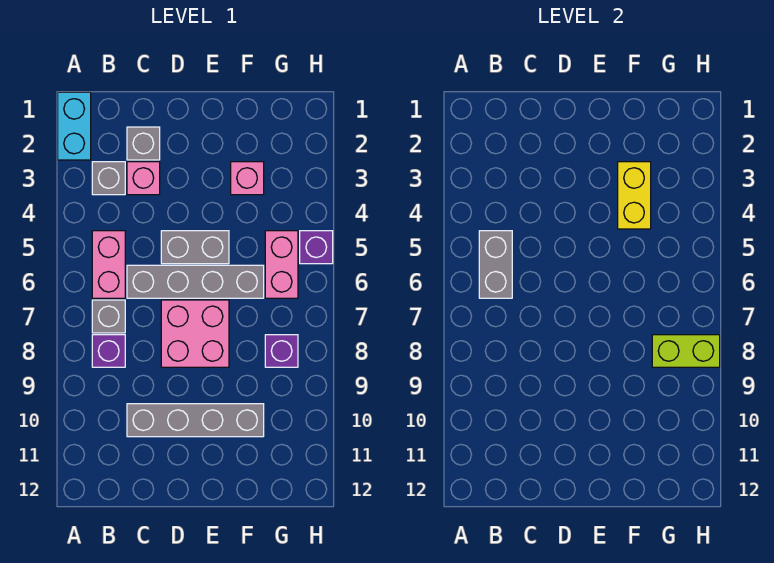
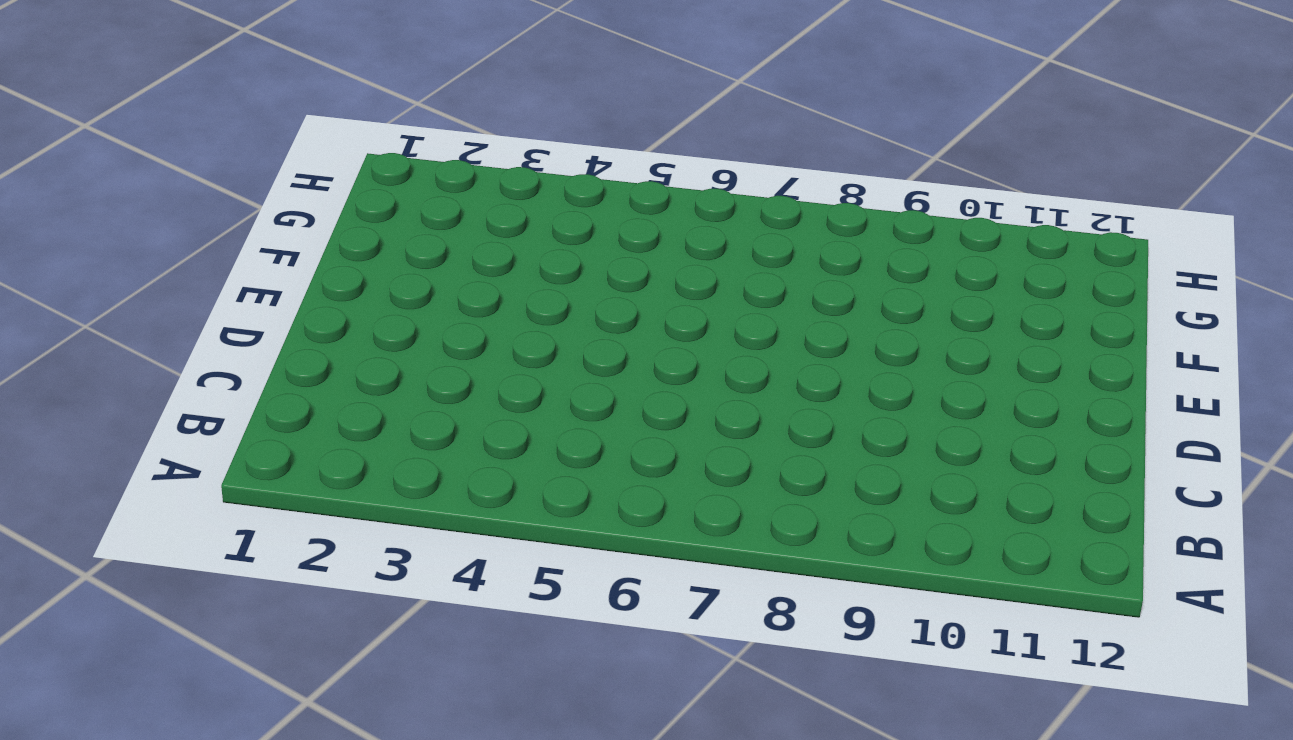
none -> cyan brick A1:A2 level 1
none -> grey brick B3 level 1
none -> pink brick B5:B6 level 1

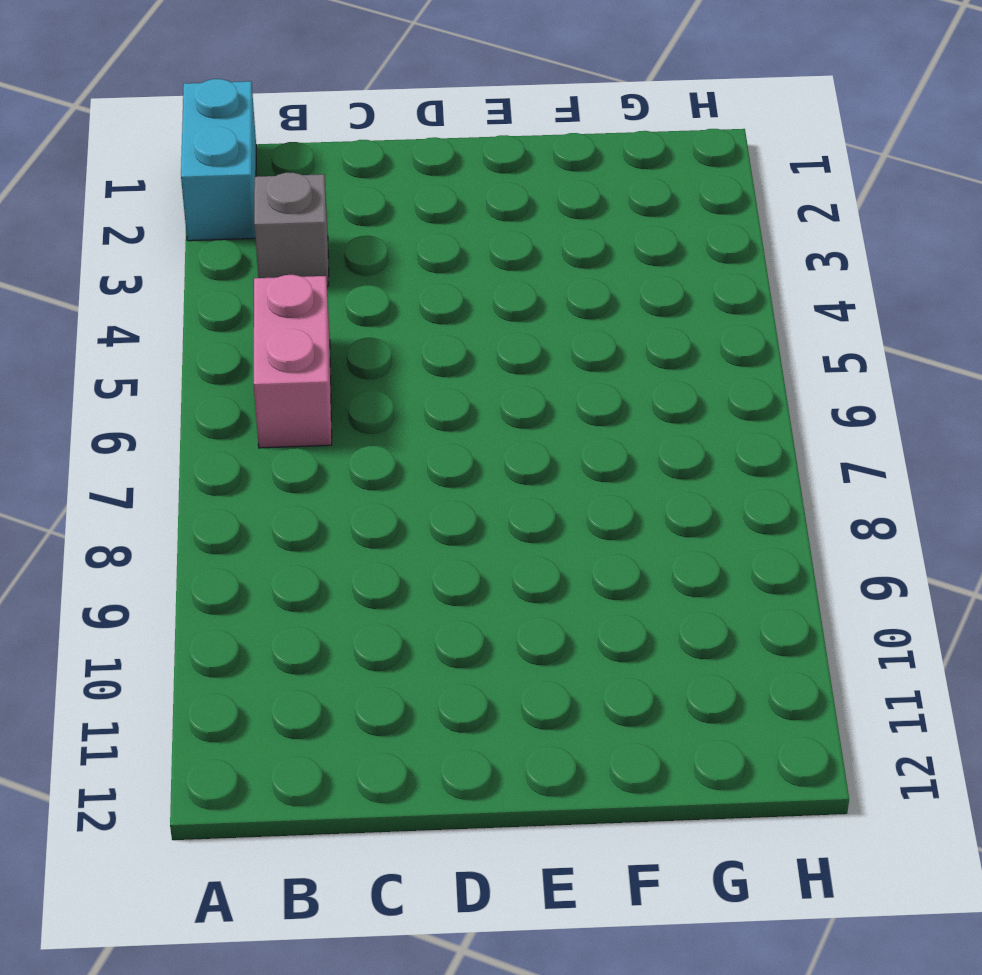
none -> grey brick B7 level 1
none -> purple brick B8 level 1
none -> grey brick C2 level 1

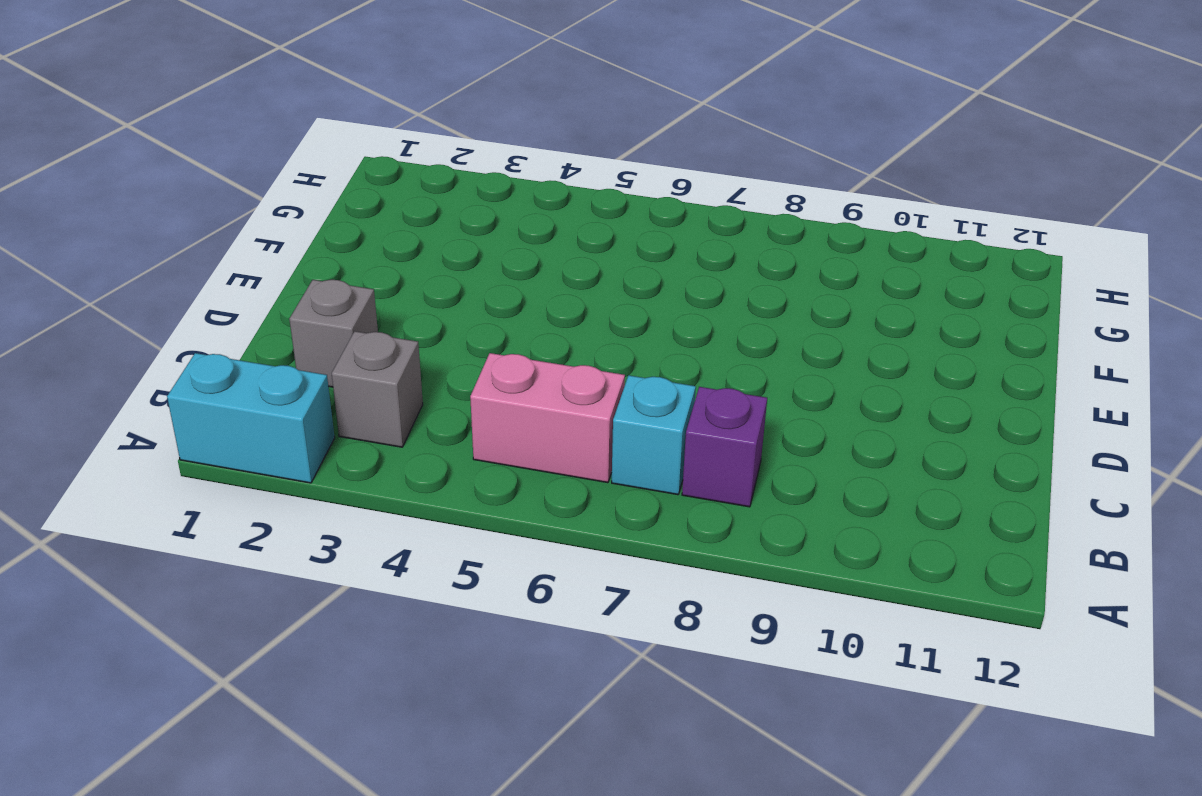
cyan brick B7 level 1 -> grey brick B7 level 1
none -> pink brick C3 level 1
none -> grey brick C6:F6 level 1
none -> grey brick C10:F10 level 1

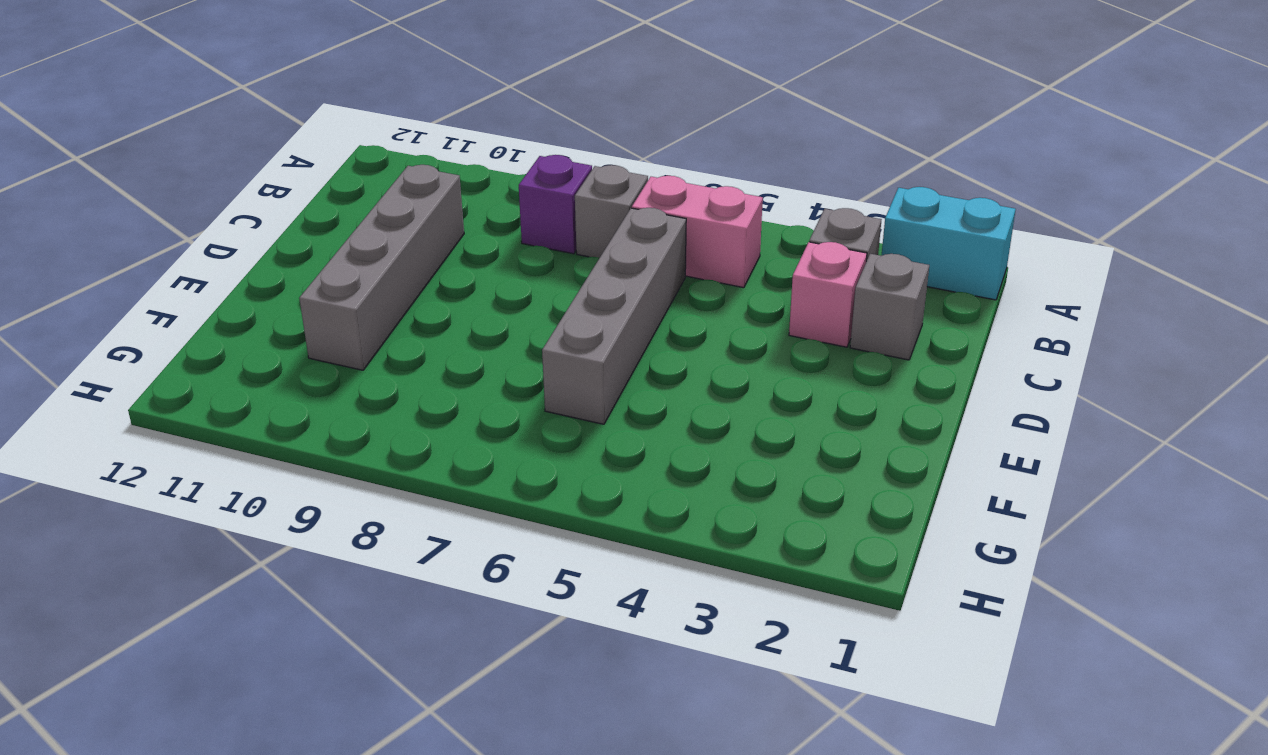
none -> grey brick D5:E5 level 1
none -> pink brick D7:E8 level 1
none -> pink brick F3 level 1

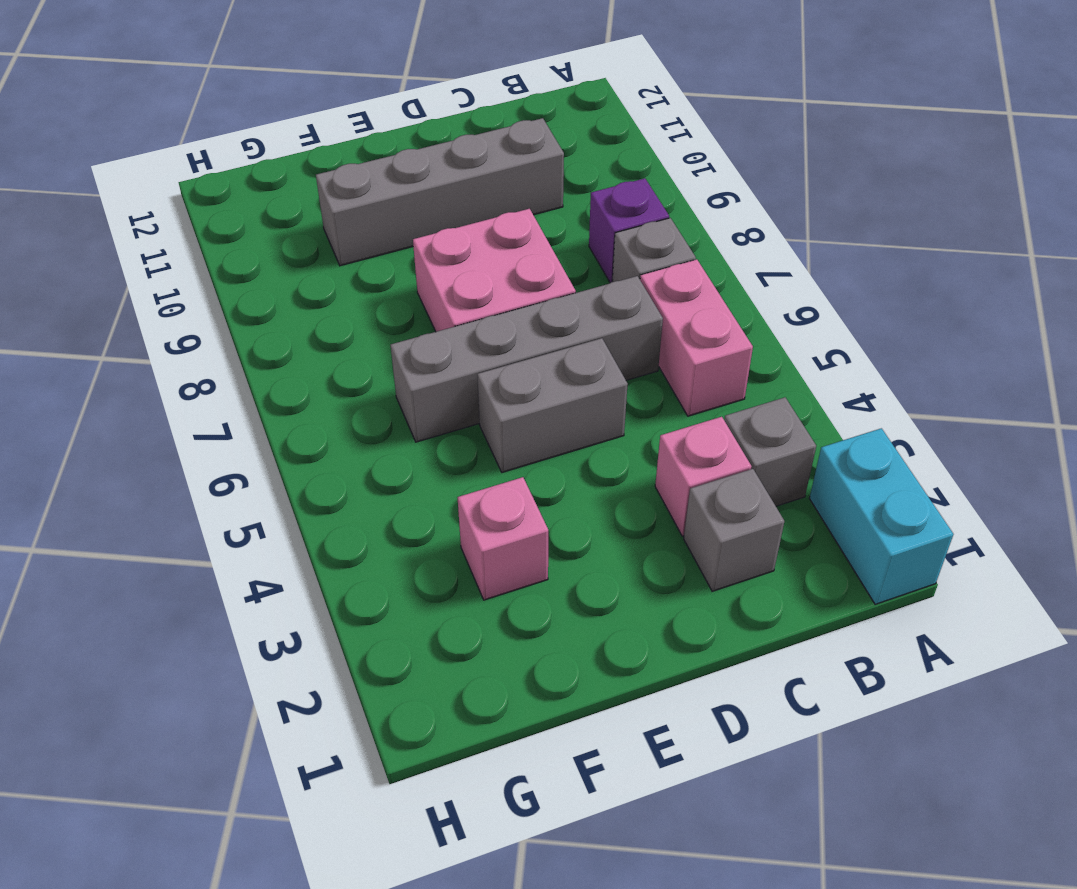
none -> pink brick G5:G6 level 1
none -> purple brick G8 level 1
none -> purple brick H5 level 1

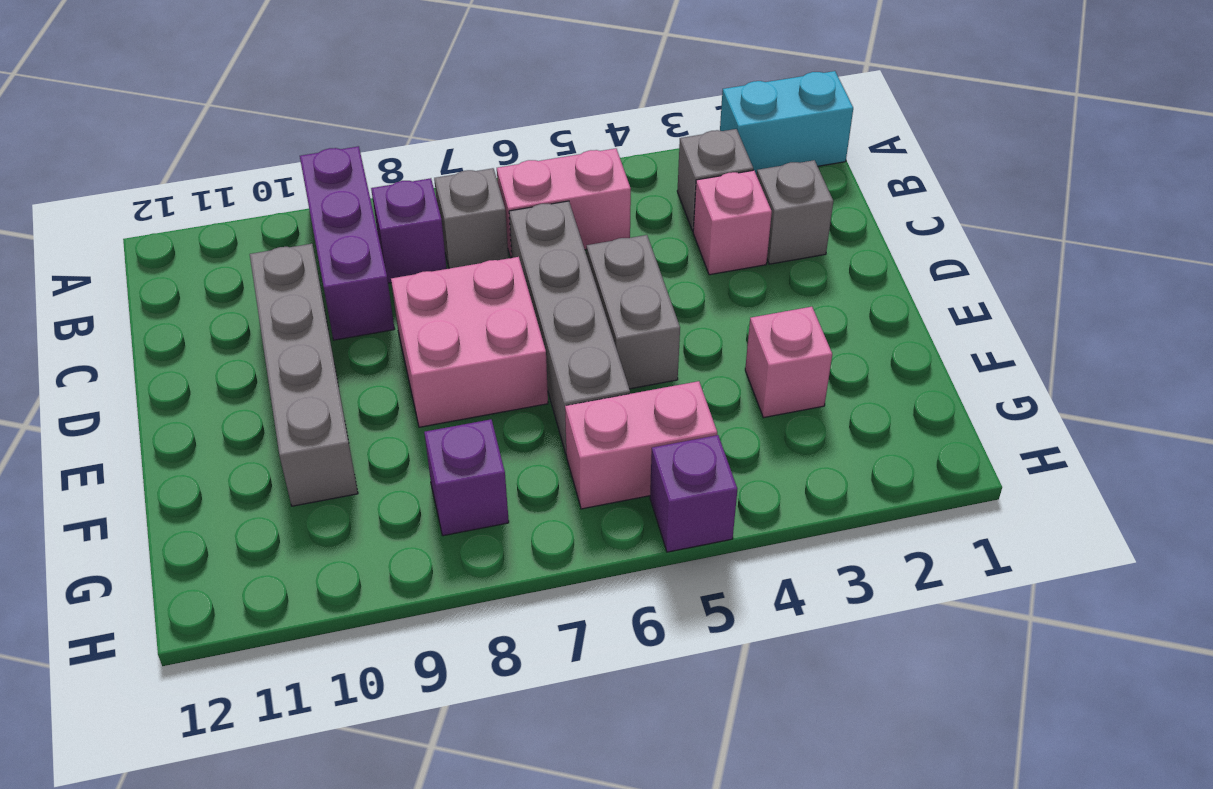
purple brick A9:C9 level 1 -> none
none -> grey brick B5:B6 level 2
none -> yellow brick F3:F4 level 2
none -> lime brick G8:H8 level 2

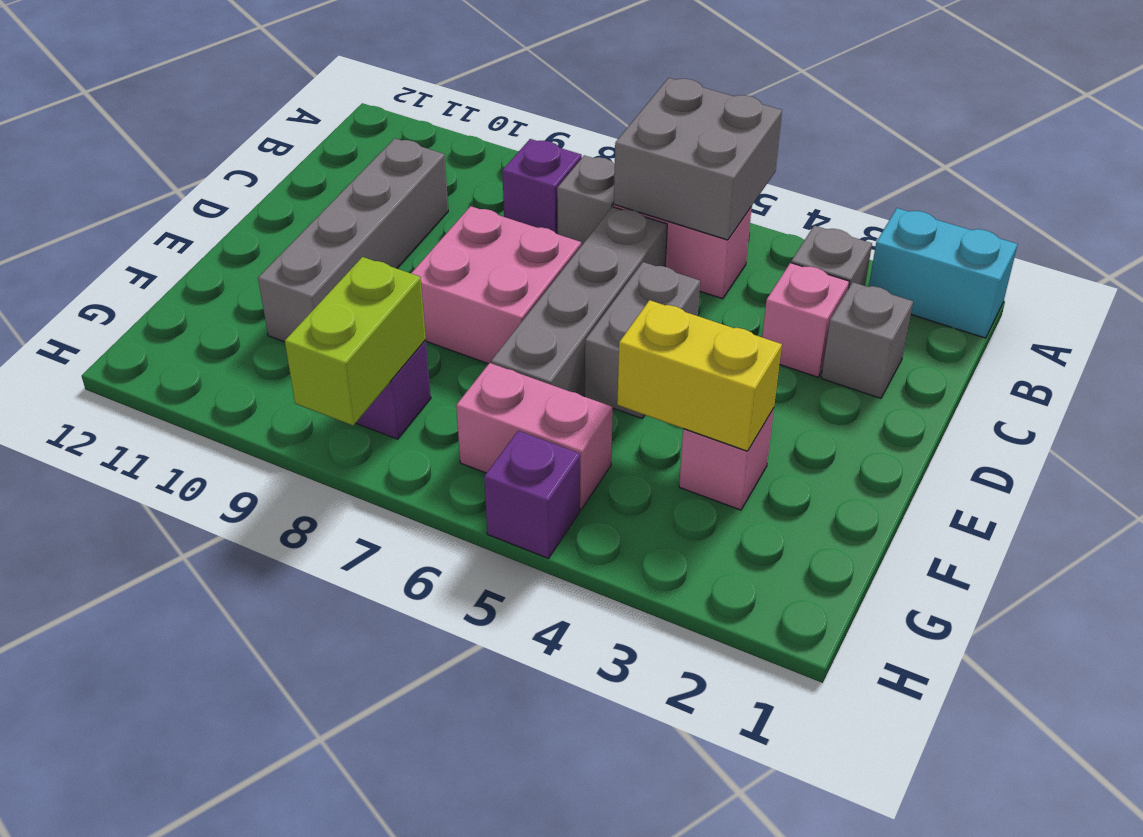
grey brick A5:B6 level 2 -> grey brick B5:B6 level 2

